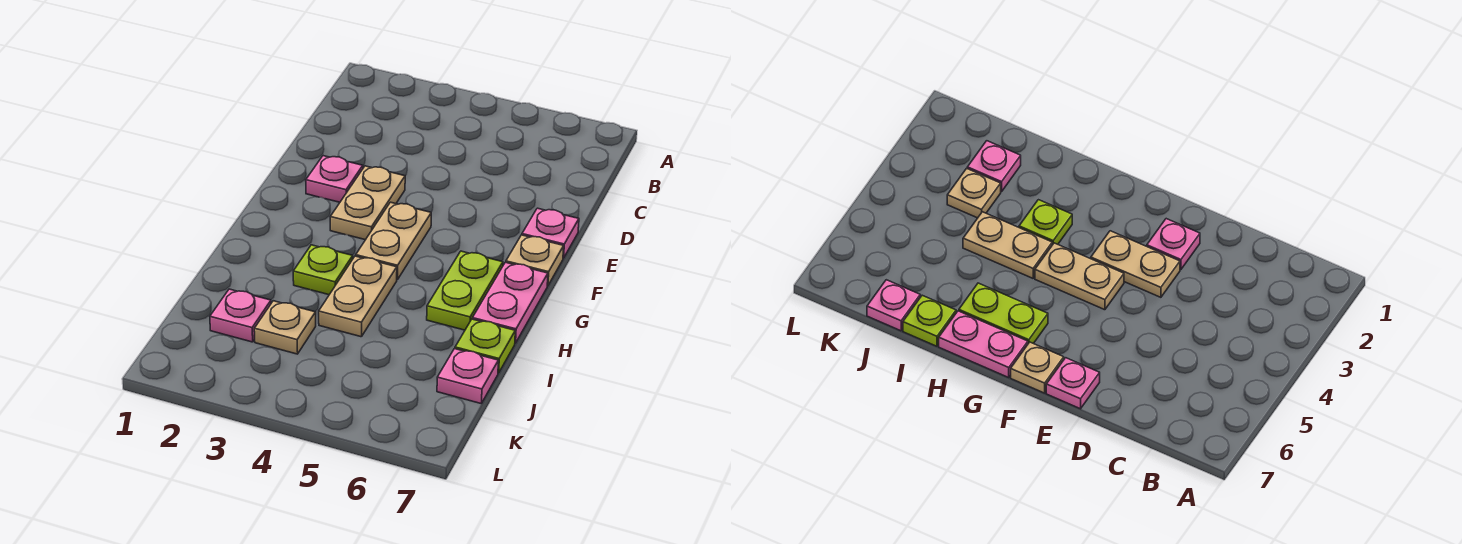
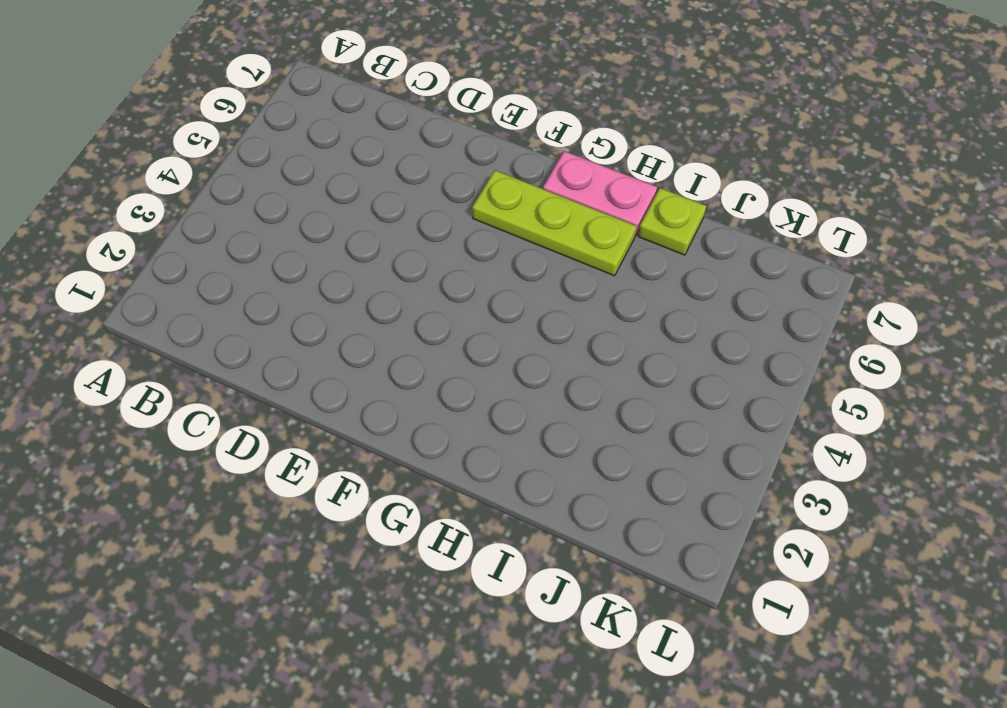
lime plate F6:H6 level 1 -> lime plate G6:H6 level 1
none -> pink plate E2 level 1
none -> tan plate E3:F3 level 1
none -> pink plate E7 level 1

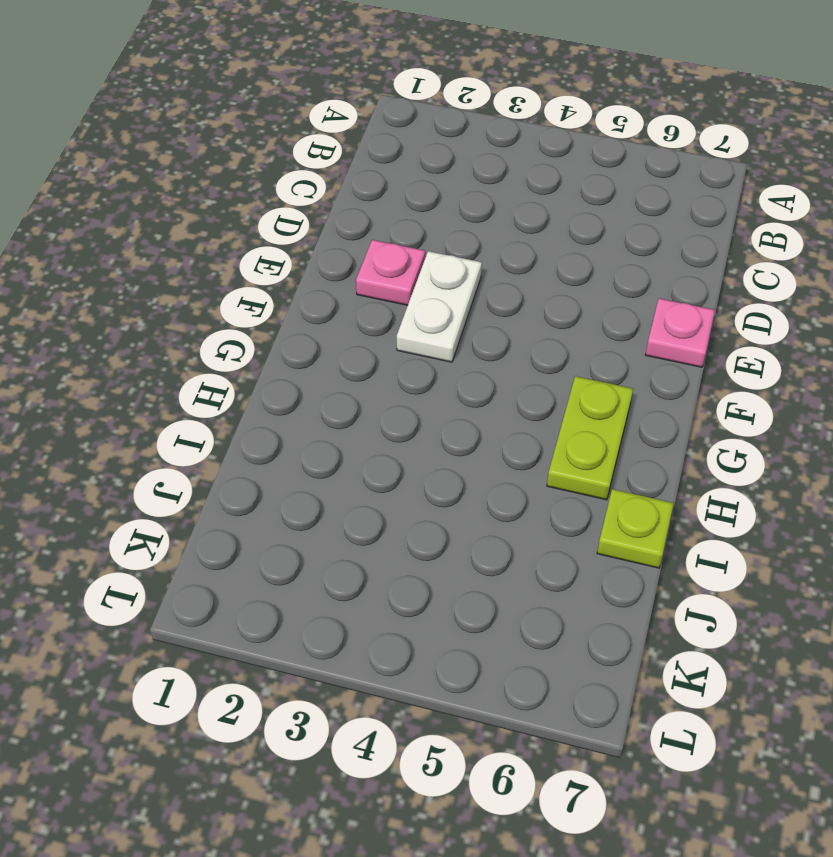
white plate E3:F3 level 1 -> tan plate E3:F3 level 1
none -> tan plate F4:G4 level 1
none -> tan plate F7 level 1
none -> pink plate G7:H7 level 1

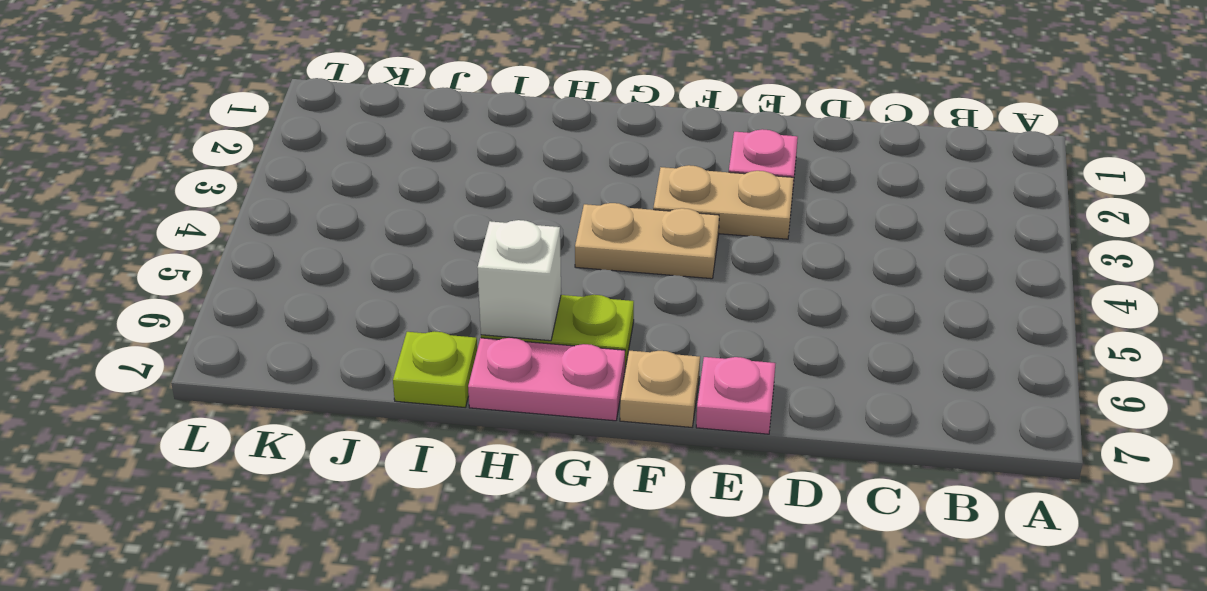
white brick H6 level 2 -> none
none -> lime plate H3 level 1
none -> tan plate H4:I4 level 1
none -> pink plate J2 level 1

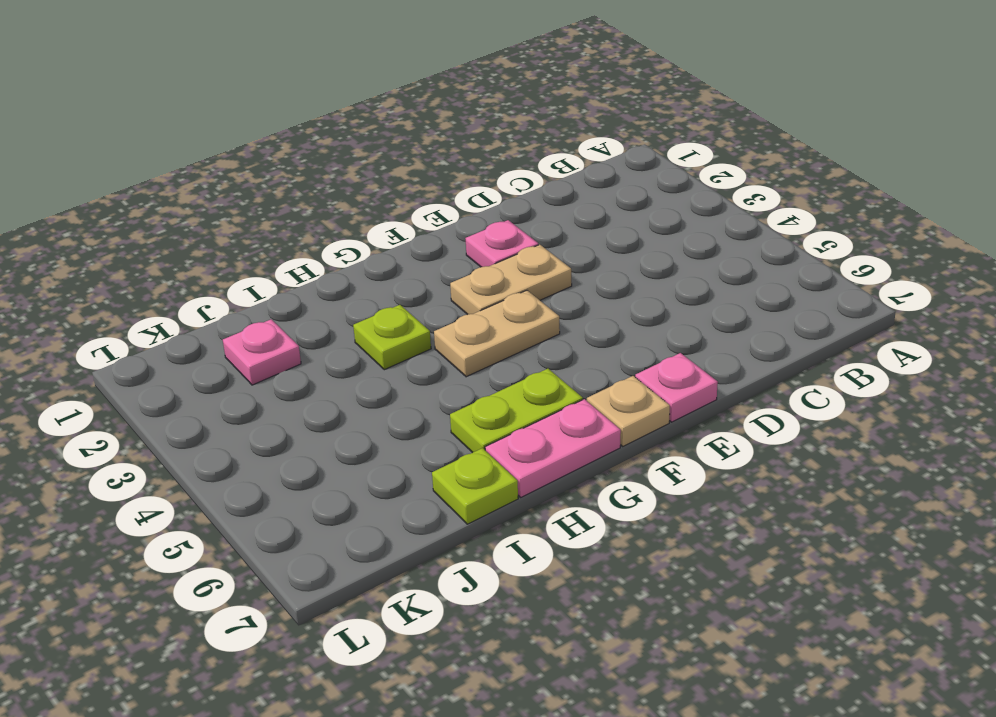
none -> tan plate H4:I4 level 1
none -> tan plate J3 level 1
none -> pink plate J7 level 1

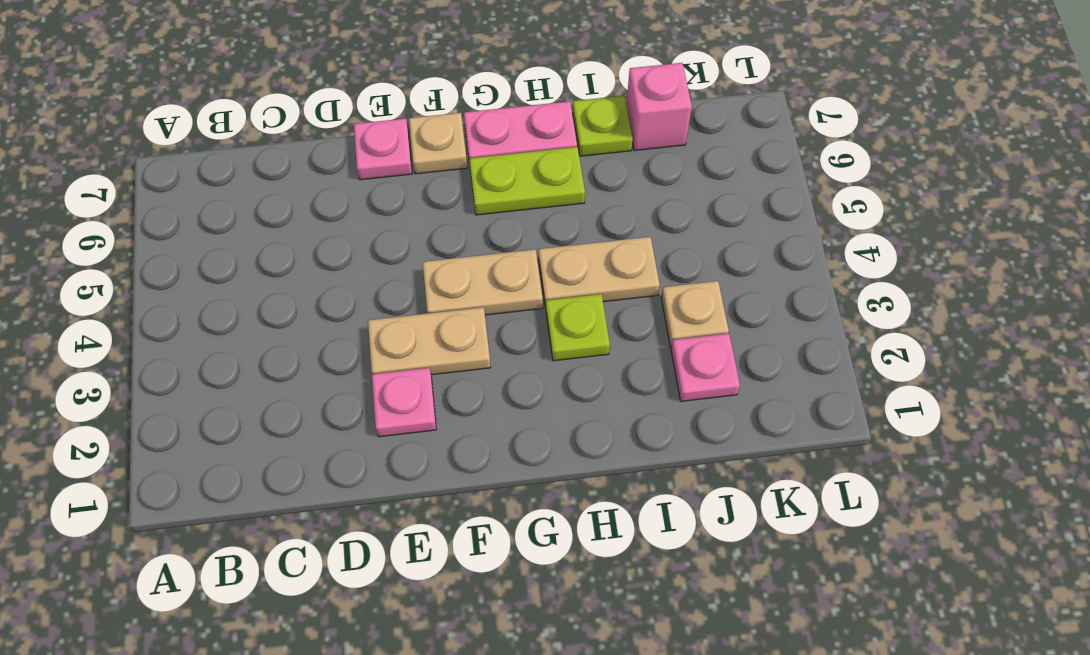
pink brick J7 level 1 -> pink plate J7 level 1

